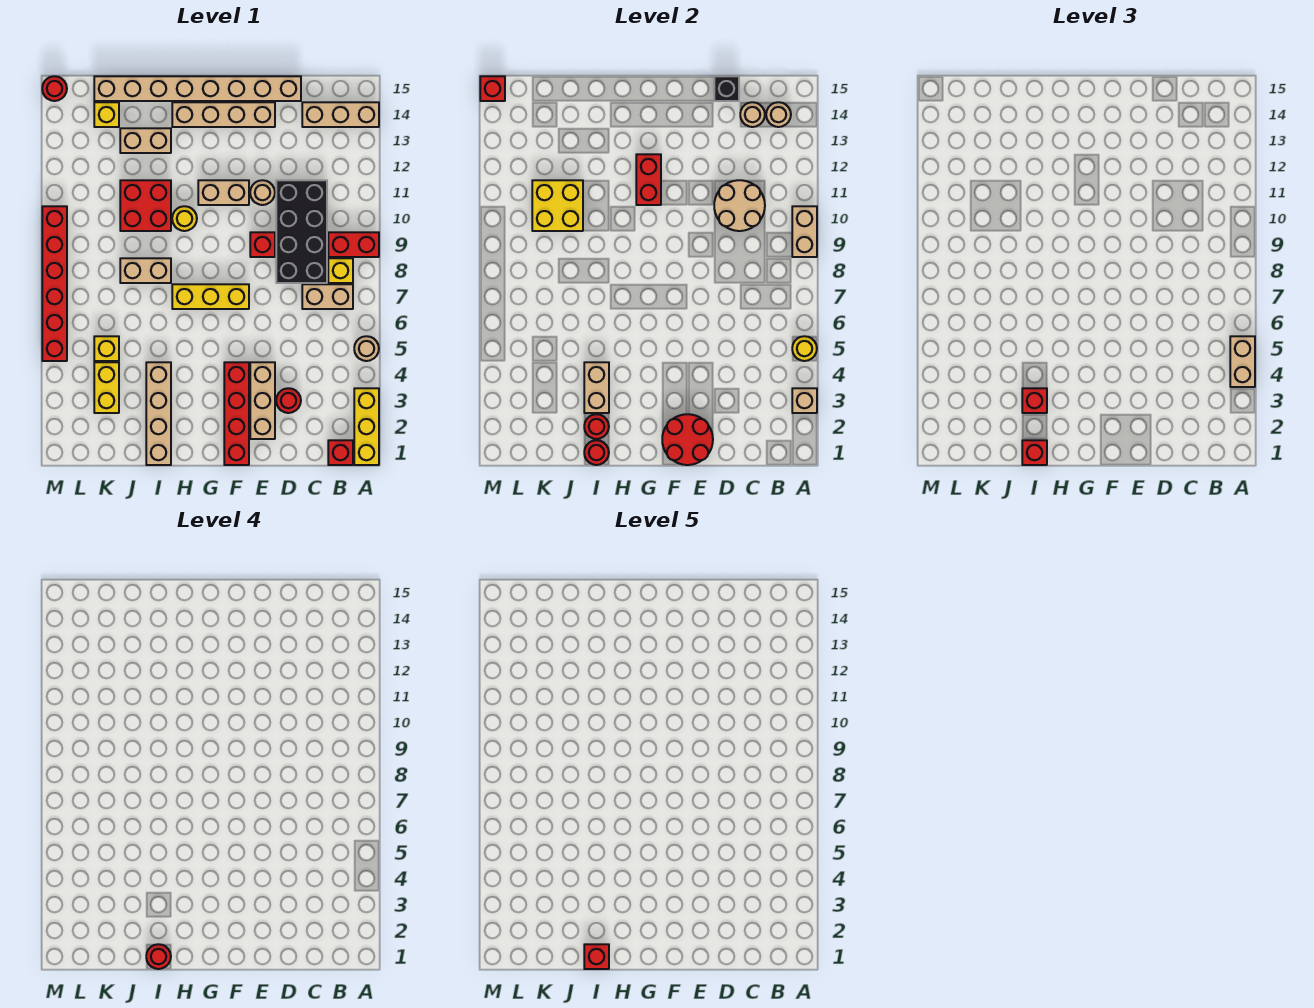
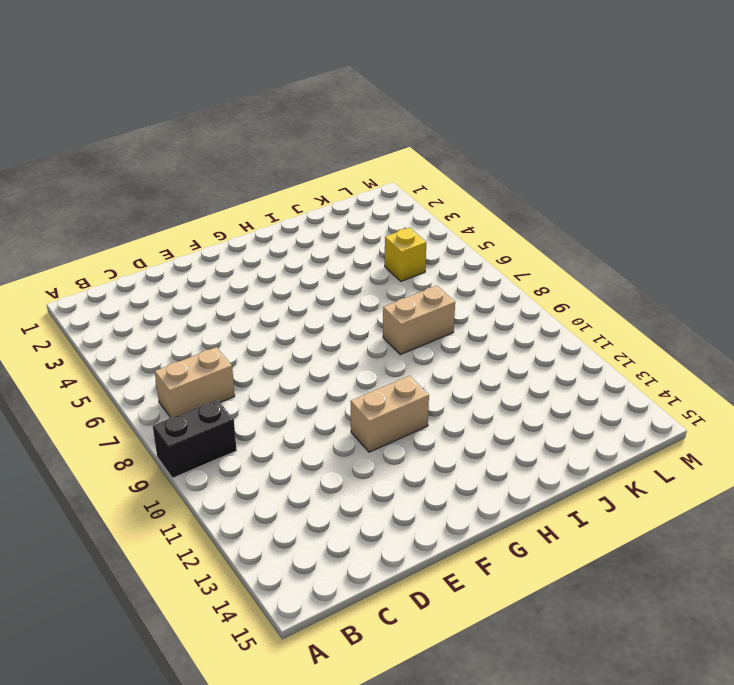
black brick A9:B9 level 1 -> red brick A9:B9 level 1
none -> yellow brick A1:A3 level 1
none -> tan round brick A5 level 1
none -> tan brick A14:C14 level 1
none -> red brick B1 level 1

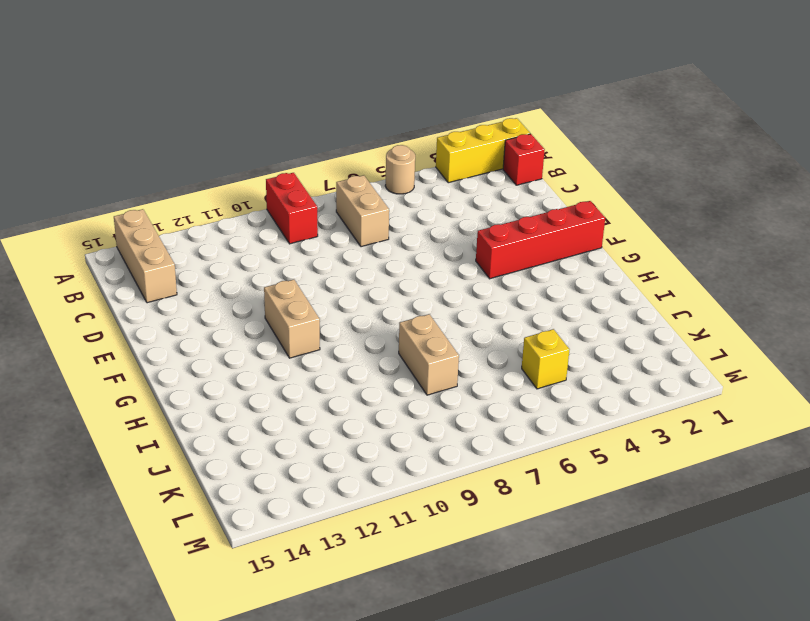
none -> yellow brick B8 level 1
none -> black brick C8:D11 level 1
none -> red round brick D3 level 1
none -> tan brick D15:K15 level 1

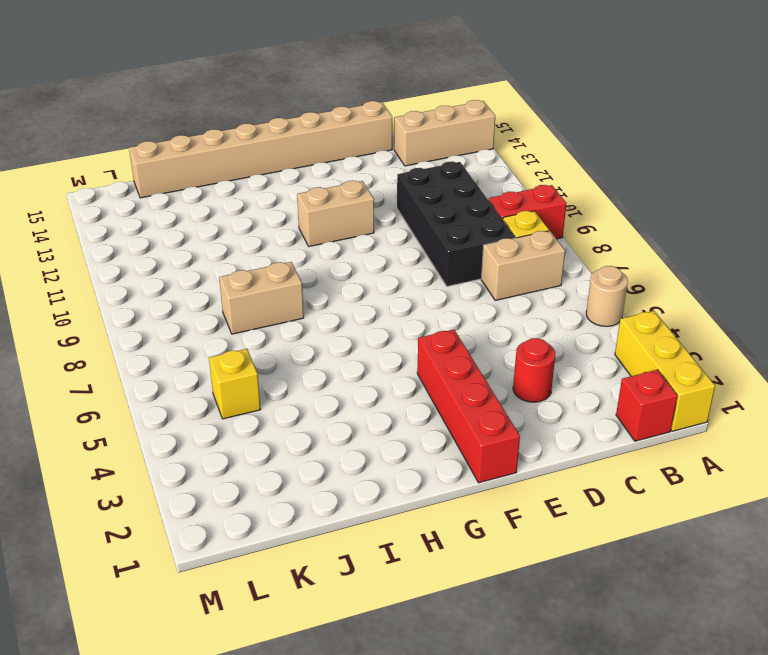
none -> tan brick E2:E4 level 1
none -> red brick E9 level 1
none -> tan round brick E11 level 1
none -> tan brick E14:H14 level 1

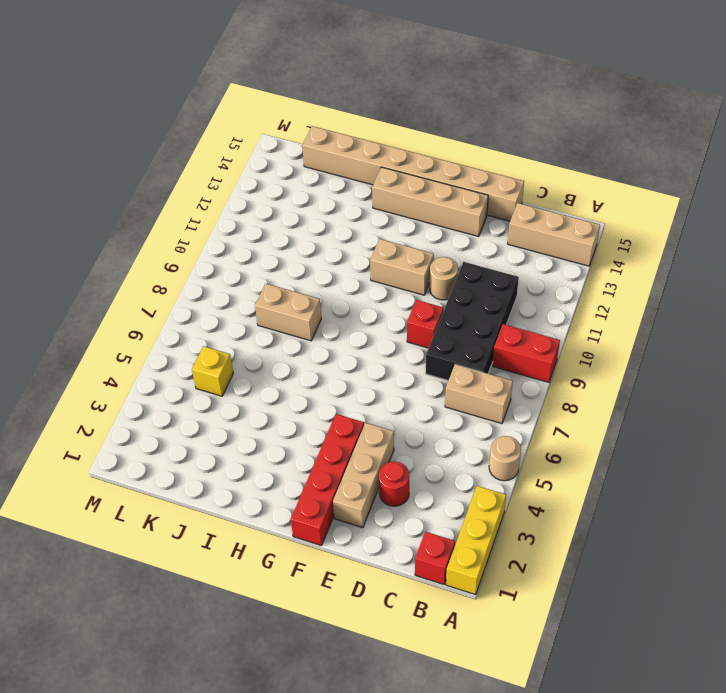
none -> yellow brick B8 level 1
none -> yellow brick F7:H7 level 1
none -> yellow round brick H10 level 1
none -> tan brick I1:I4 level 1

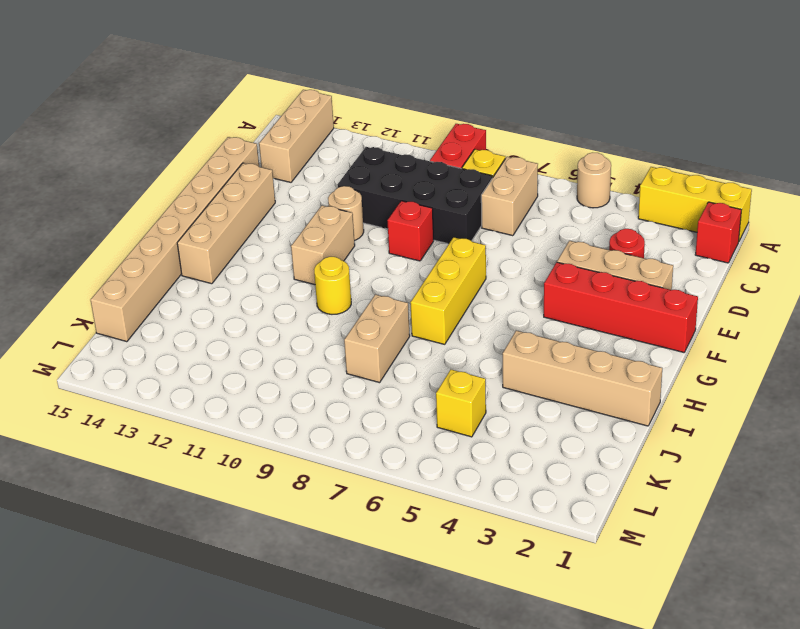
none -> red brick I10:J11 level 1
none -> tan brick I13:J13 level 1
none -> yellow brick K3:K4 level 1
none -> yellow brick K14 level 1

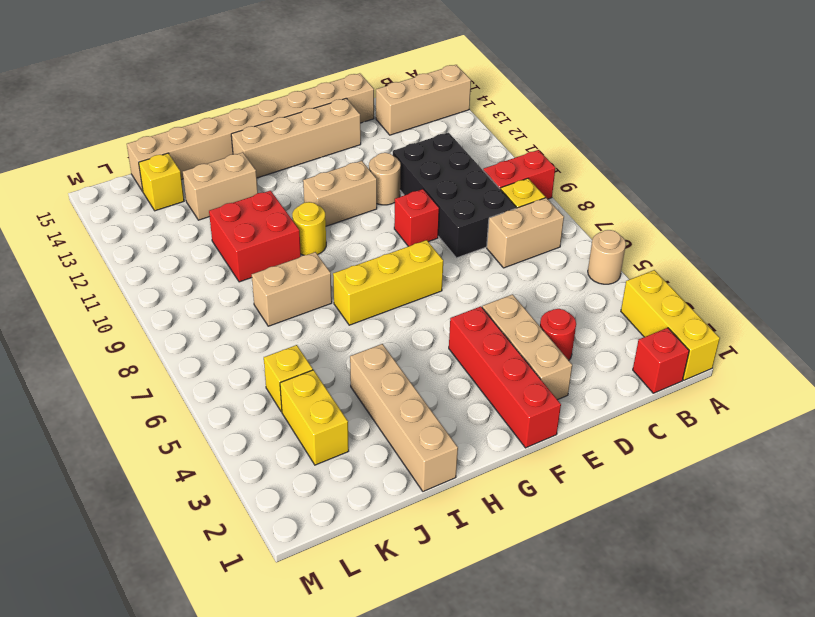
none -> red brick M5:M10 level 1
none -> red round brick M15 level 1
none -> tan brick A3 level 2
none -> yellow round brick A5 level 2

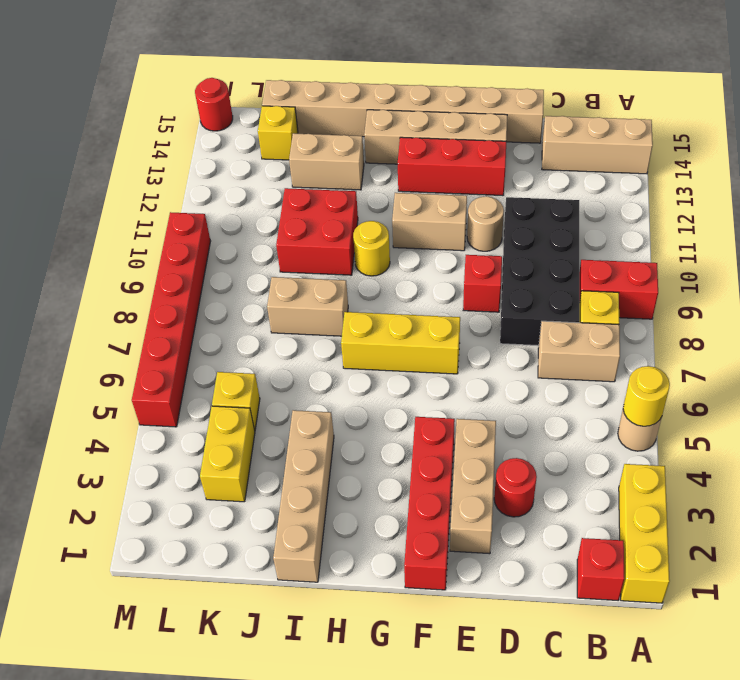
red brick E13:G13 level 1 -> none
none -> tan brick A3 level 2
none -> tan brick A9:A10 level 2
none -> tan round brick B14 level 2
none -> tan round brick C10:D11 level 2

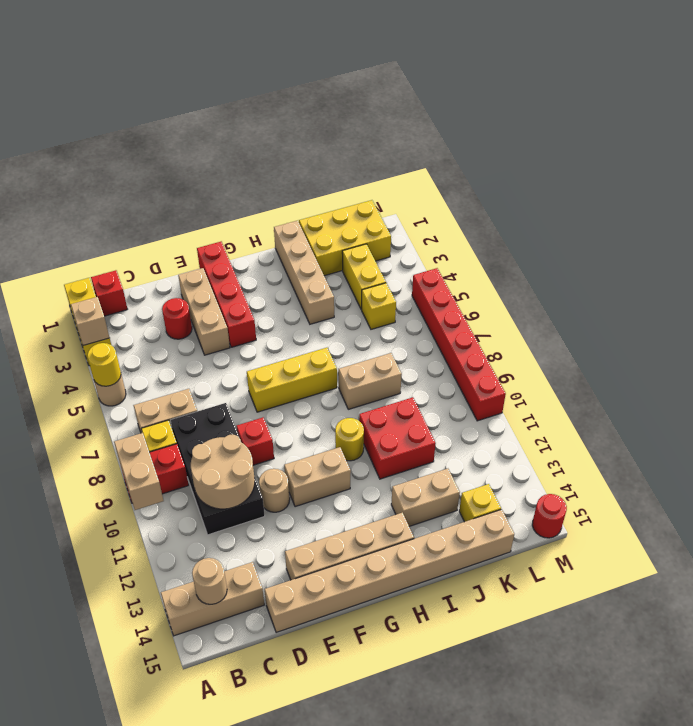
yellow brick J1:L2 level 1 -> none
none -> tan round brick C14 level 2
none -> black brick D15 level 2
none -> red round brick E1:F2 level 2
none -> red brick G11:G12 level 2

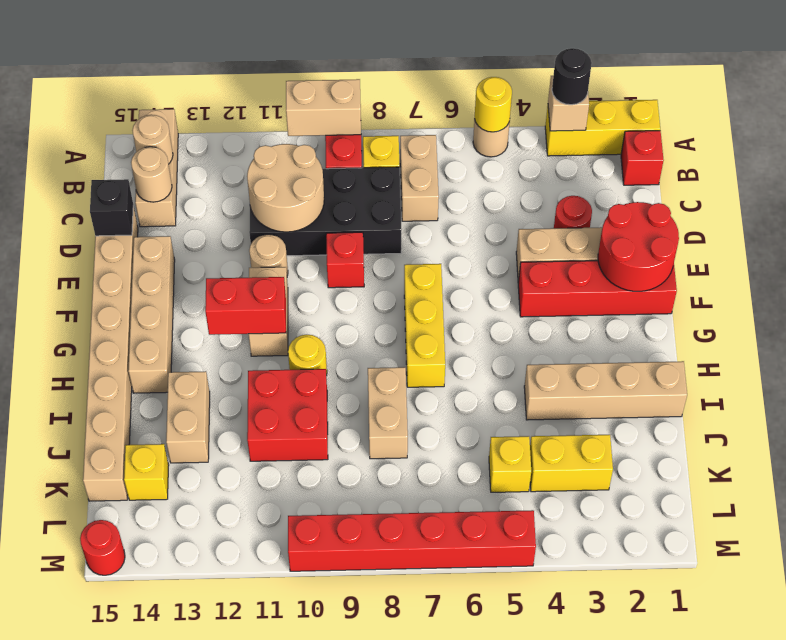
black round brick A3 level 3 -> none
none -> red round brick I1 level 2
none -> red round brick I2 level 2
none -> tan brick I3:I4 level 2
none -> yellow brick J10:K11 level 2

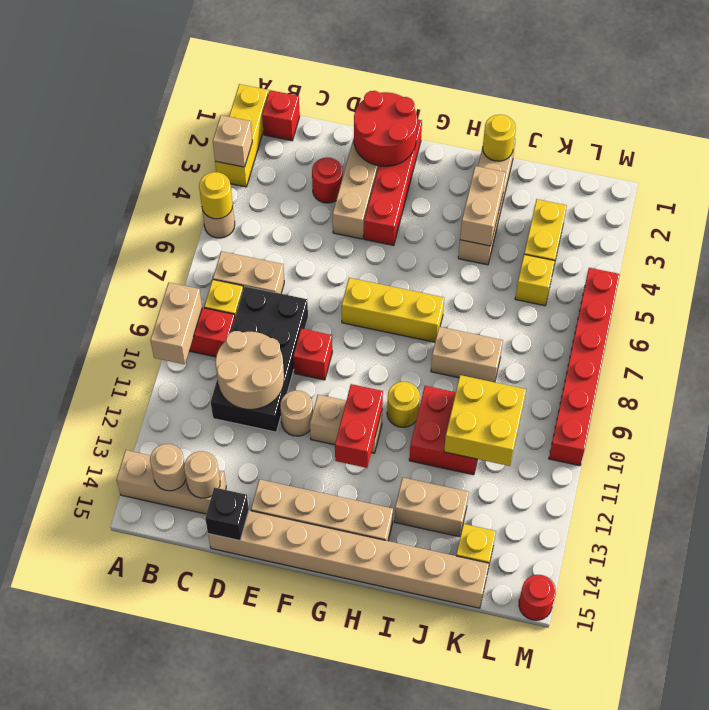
yellow round brick I1 level 2 -> red round brick I1 level 2
none -> red round brick I2 level 2
none -> red brick M15 level 2
none -> tan brick A4:A5 level 3
none -> red brick I1 level 3

